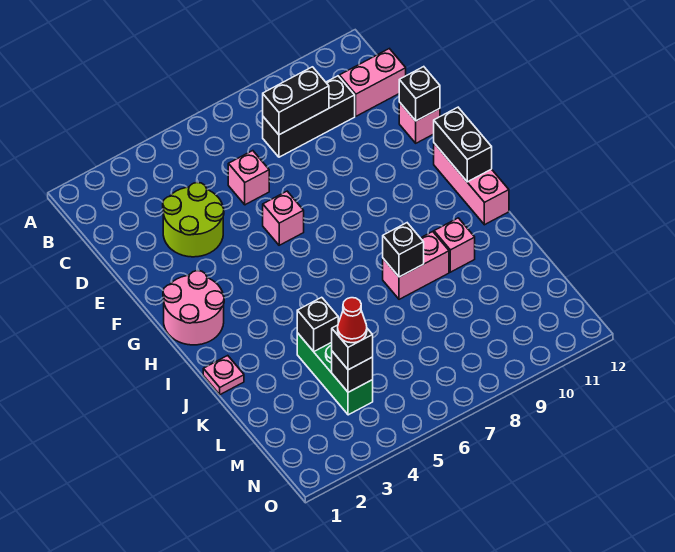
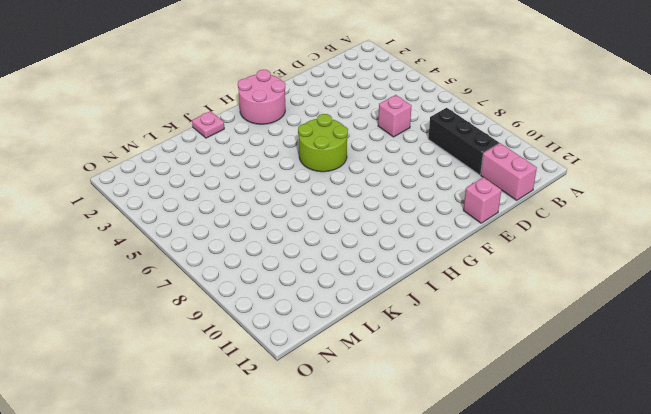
lime round brick G5:H6 level 1 -> lime round brick D3:E4 level 1
none -> pink brick F6 level 1
none -> pink brick G12:I12 level 1
none -> pink brick J8:J9 level 1

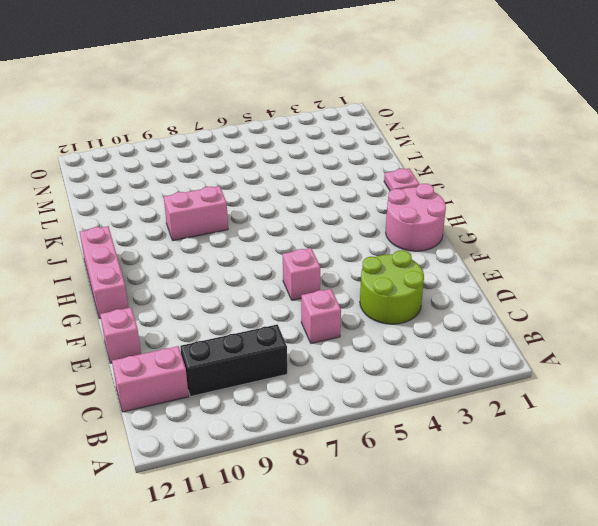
none -> pink brick J10 level 1
none -> green brick K4:M4 level 1
none -> black brick C8:C9 level 2

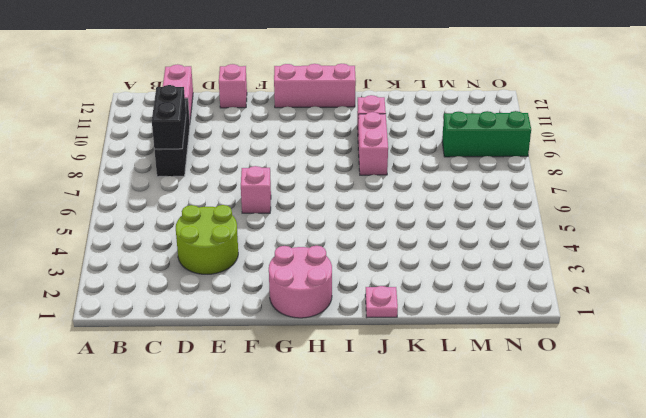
green brick M9:O9 level 1 -> green brick K4:M4 level 1
none -> pink brick D6 level 1
none -> black brick E12 level 2
none -> black brick G12:H12 level 2

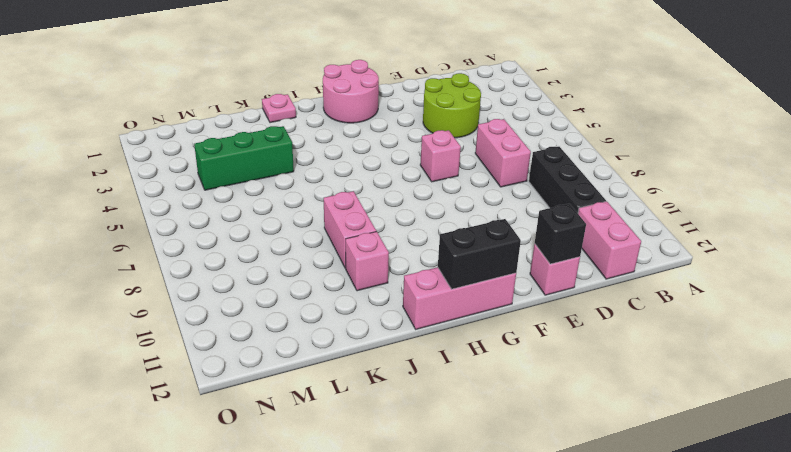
pink brick D6:D7 level 1 -> pink brick D6 level 1
none -> black brick C8:C9 level 2
none -> black brick J8 level 2
none -> black brick K4 level 2

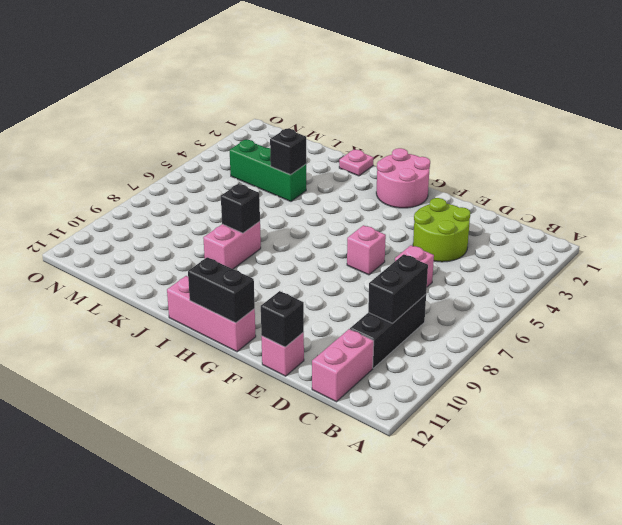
none -> pink brick J10 level 1
none -> black brick M4 level 2
none -> black brick M4 level 3

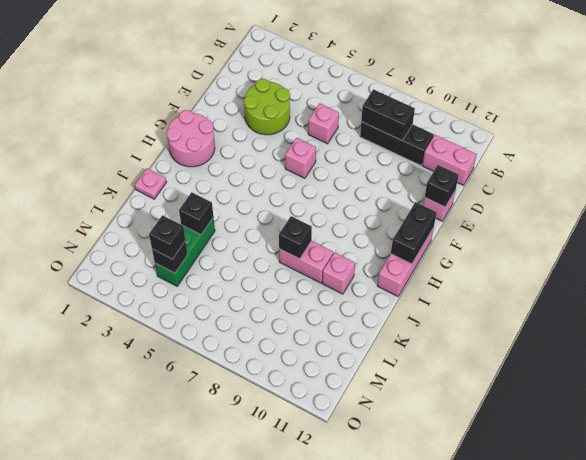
none -> red cone M4 level 4

